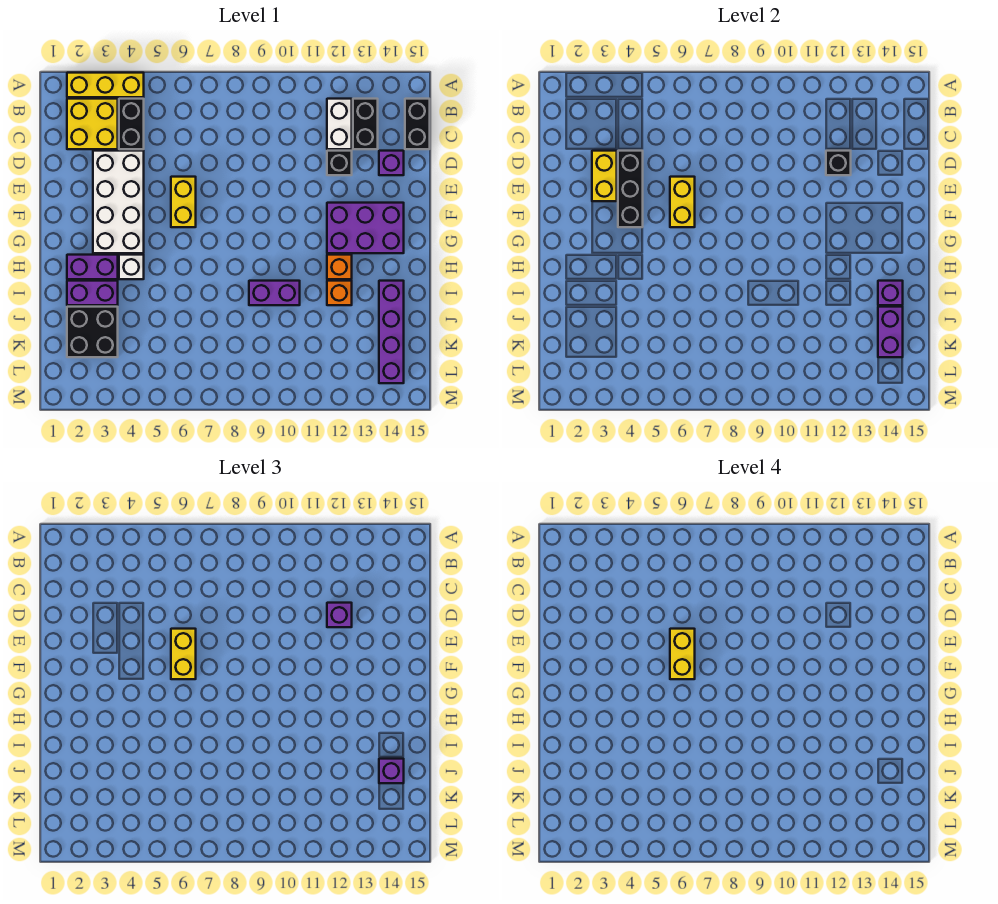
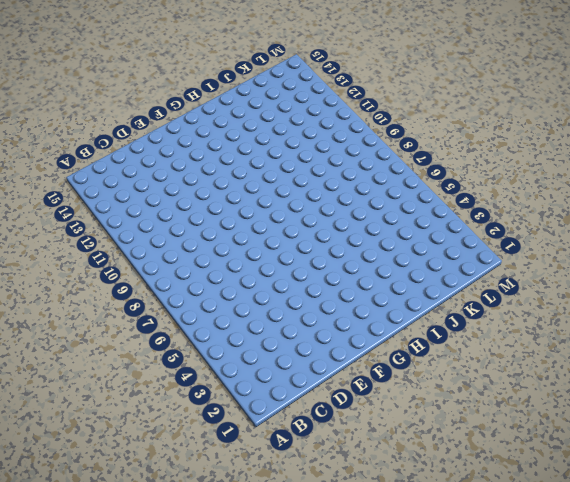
none -> yellow brick A2:A4 level 1
none -> yellow brick B2:C3 level 1
none -> black brick B4:C4 level 1

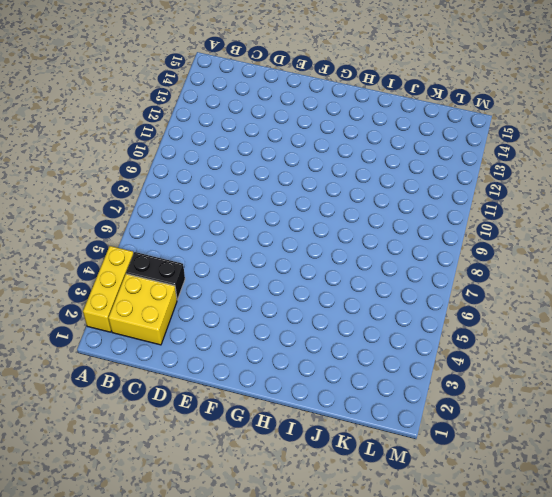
none -> white brick B12:C12 level 1
none -> black brick B13:C13 level 1
none -> black brick B15:C15 level 1

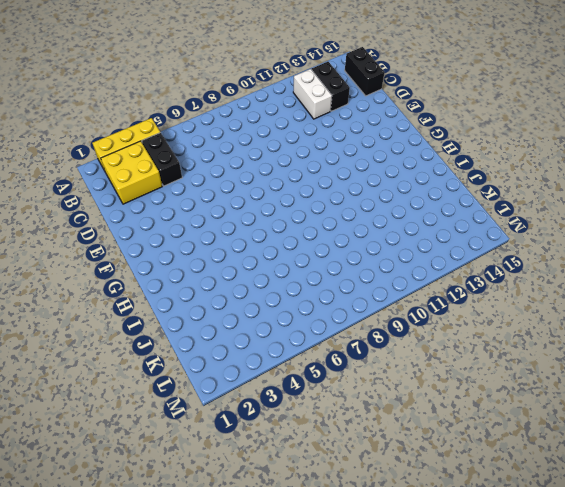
none -> white brick D3:G4 level 1
none -> black brick D12 level 1
none -> purple brick D14 level 1

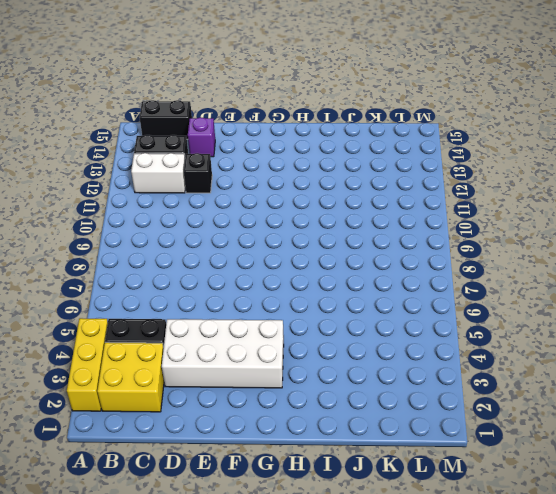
none -> yellow brick E6:F6 level 1
none -> purple brick F12:G14 level 1
none -> purple brick H2:H3 level 1

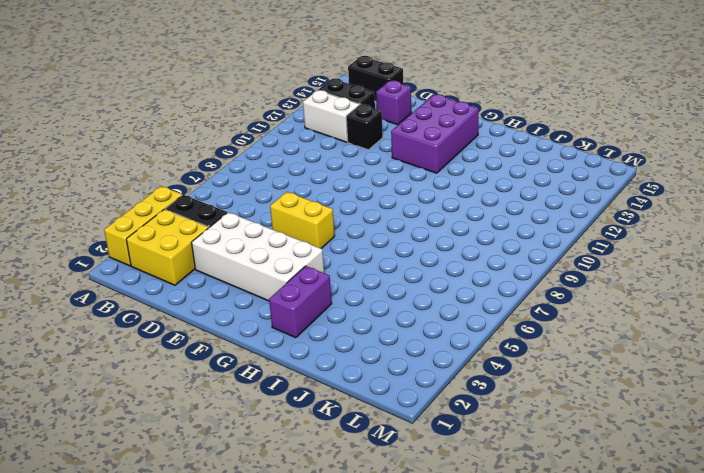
none -> white brick H4 level 1
none -> orange brick H12 level 1
none -> purple brick I2:I3 level 1

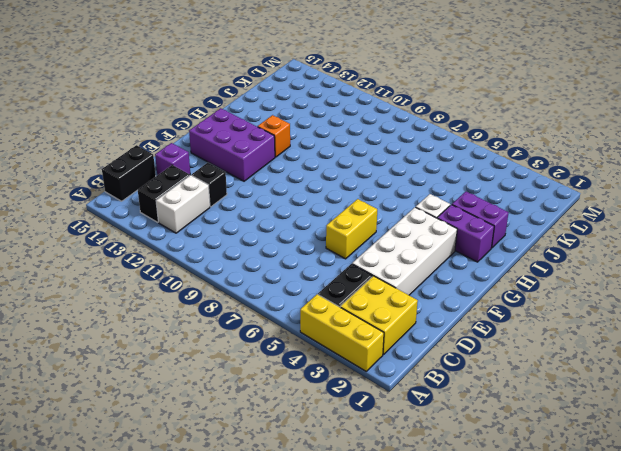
none -> purple brick I9:I10 level 1
none -> orange brick I12 level 1
none -> purple brick I14:L14 level 1

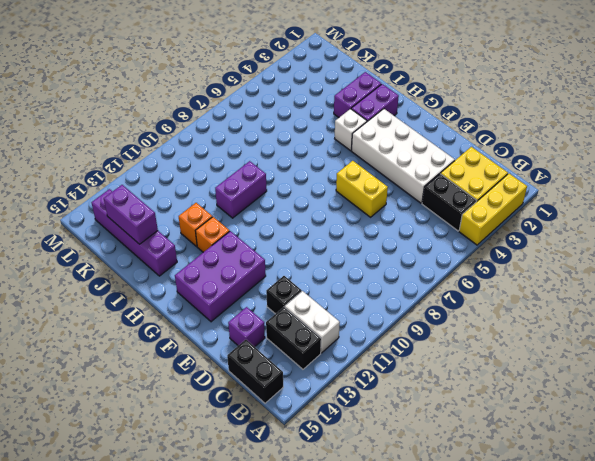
none -> black brick J2:K3 level 1
none -> yellow brick D3:E3 level 2
none -> black brick D4:F4 level 2

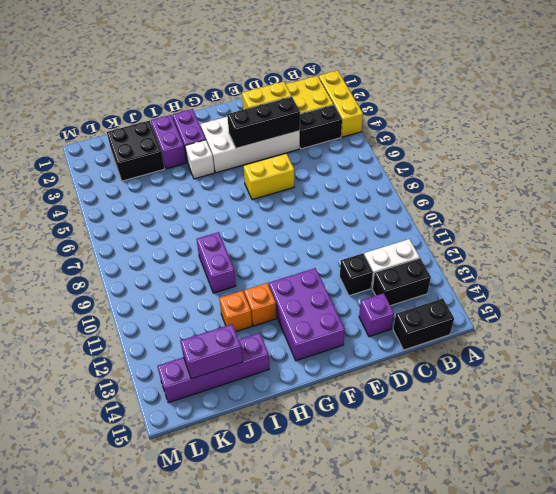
none -> black brick D12 level 2
none -> yellow brick E6:F6 level 2
none -> purple brick I14 level 2

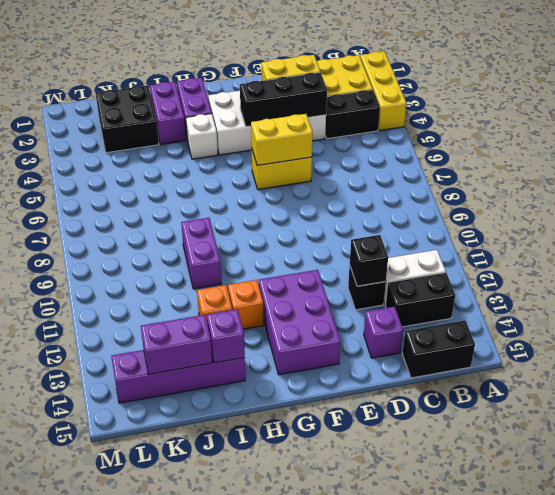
none -> purple brick D12 level 3
none -> yellow brick E6:F6 level 3
none -> purple brick J14 level 3

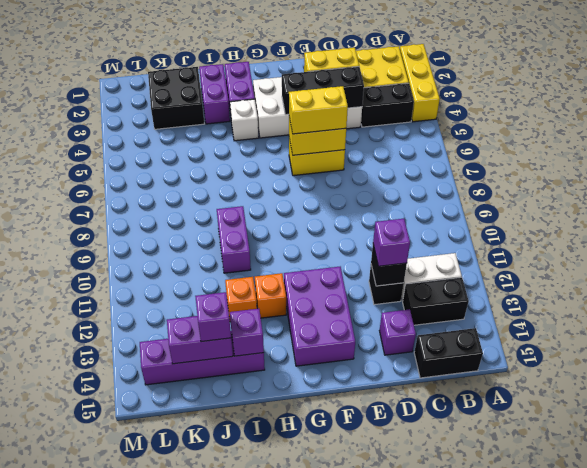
none -> yellow brick E6:F6 level 4

